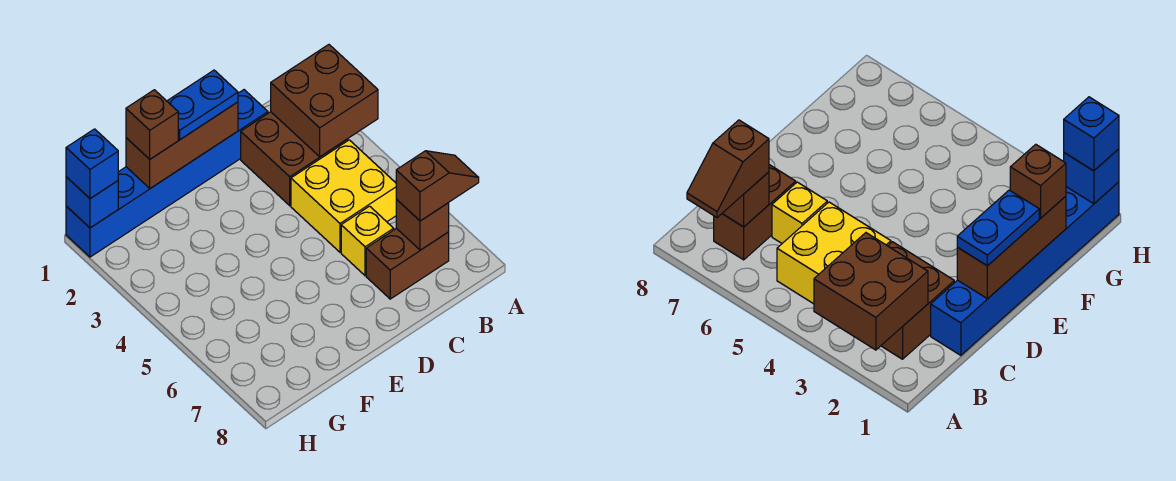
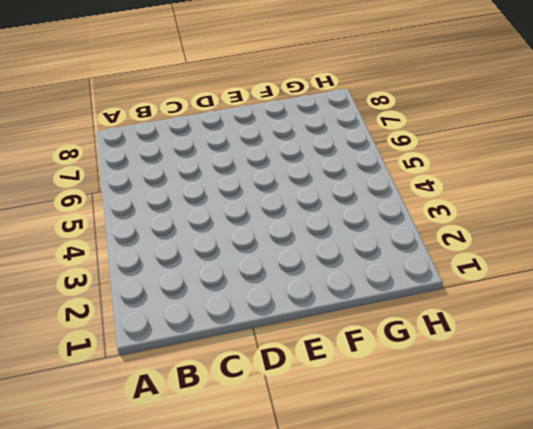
none -> brown brick B2:C3 level 1
none -> yellow brick B4:C5 level 1
none -> brown brick B7:C7 level 1

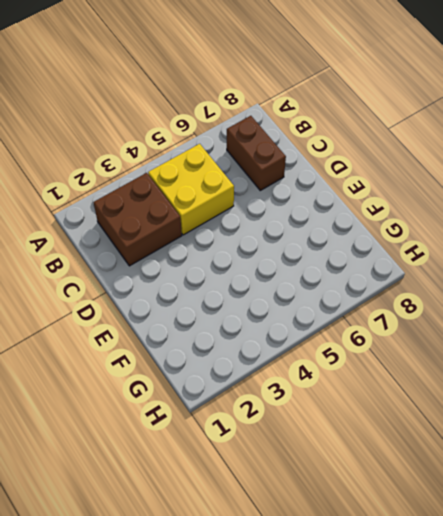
none -> blue brick C1:H1 level 1
none -> yellow brick C6 level 1
none -> brown brick A2:B3 level 2

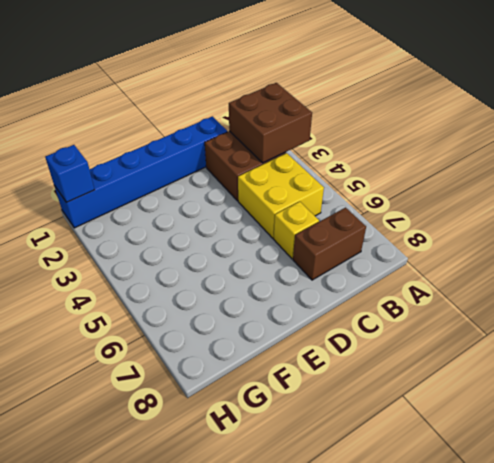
none -> brown brick B7 level 2
none -> brown brick D1:F1 level 2
none -> brown slope A7:B7 level 3 top B

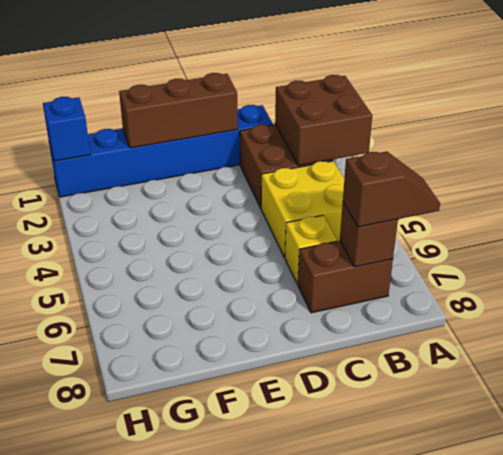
none -> blue plate D1:E1 level 3
none -> brown brick F1 level 3
none -> blue brick H1 level 3

